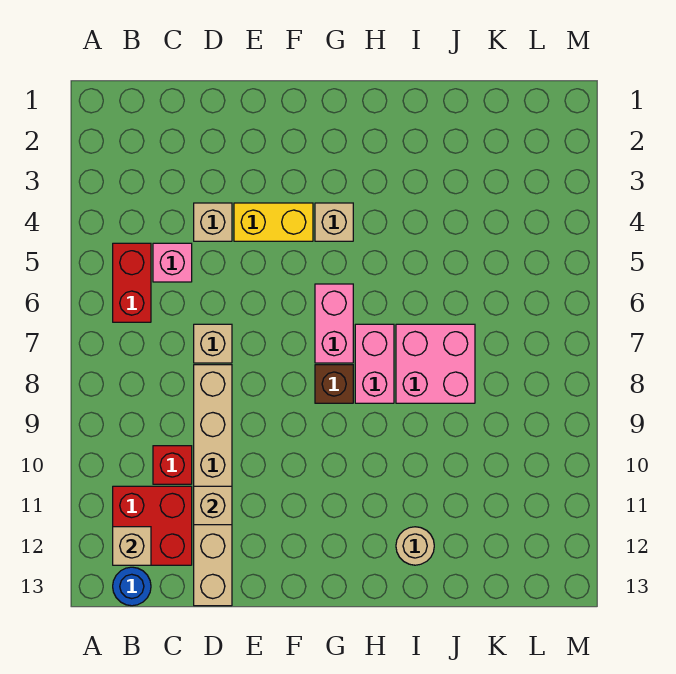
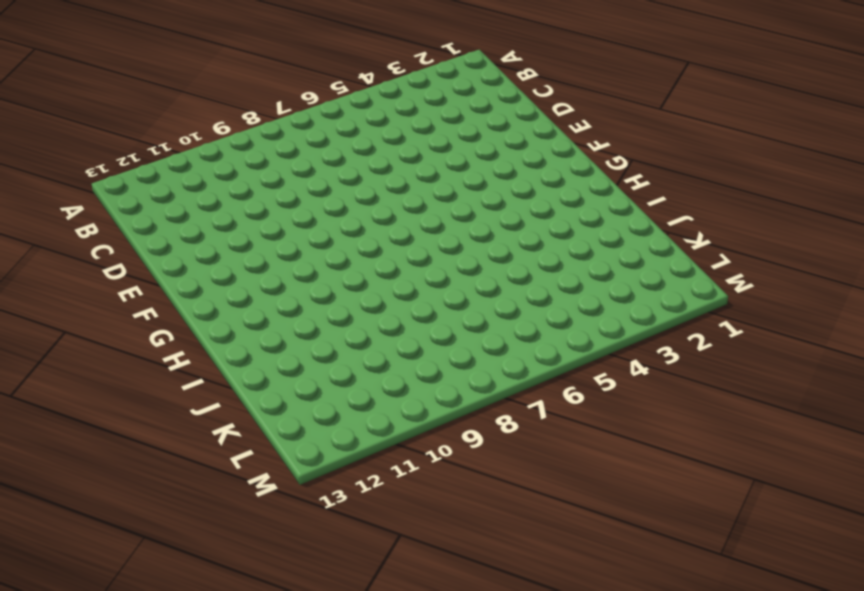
none -> red brick B5:B6 level 1
none -> red brick B11:C12 level 1
none -> blue round brick B13 level 1

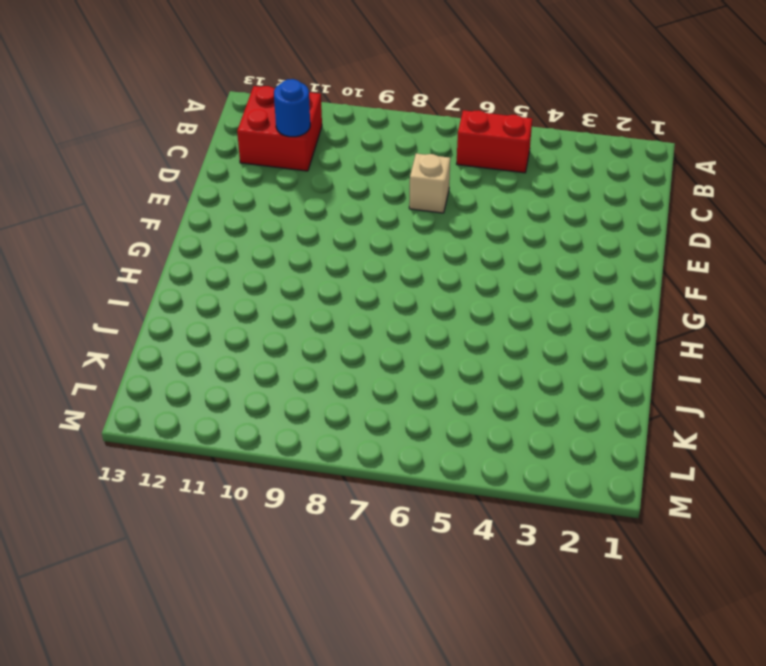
blue round brick C11 level 2 -> blue round brick B13 level 1
none -> pink brick C5 level 1
none -> red brick C10 level 1
none -> tan brick D4 level 1

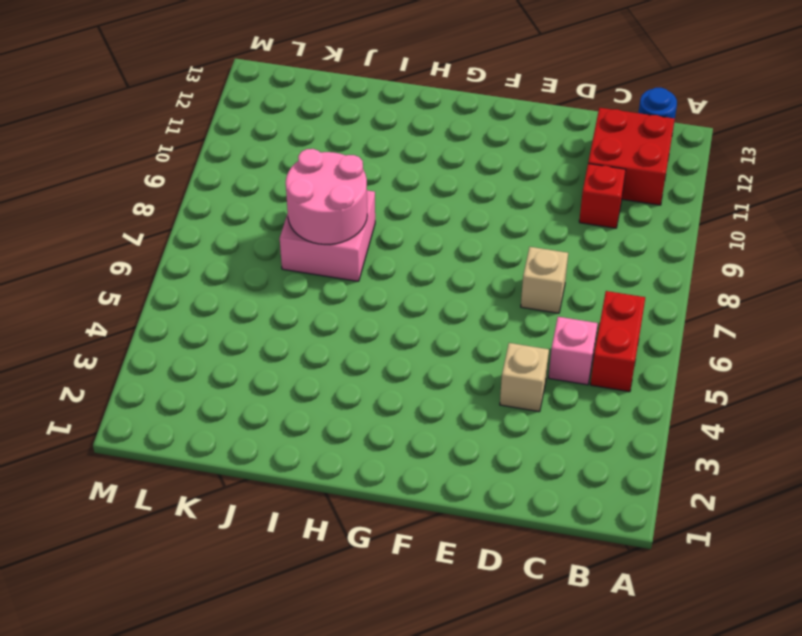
pink round brick I7:J8 level 2 -> none
none -> tan brick D8:D13 level 1
none -> yellow brick E4:F4 level 1
none -> tan brick G4 level 1

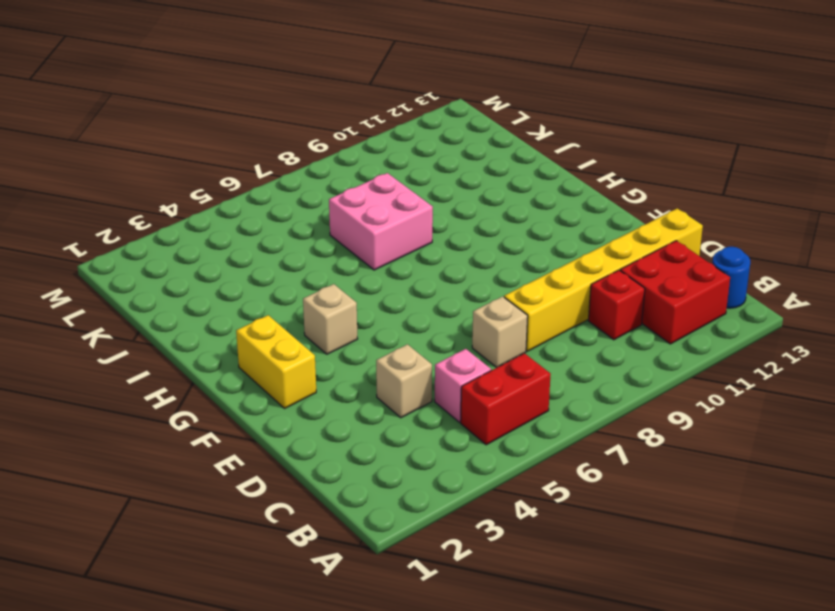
yellow brick D8:D13 level 1 -> tan brick D8:D13 level 1
yellow brick F2:G2 level 1 -> yellow brick E4:F4 level 1
none -> pink brick G6:G7 level 1
none -> brown brick G8 level 1
none -> pink brick H7:H8 level 1

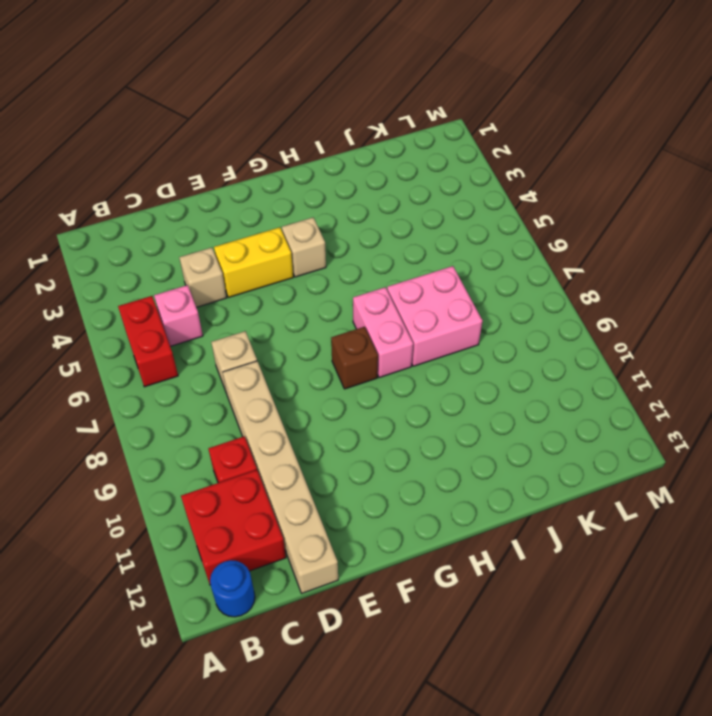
none -> pink brick G6:G7 level 1
none -> tan round brick I12 level 1
none -> tan brick B12 level 2

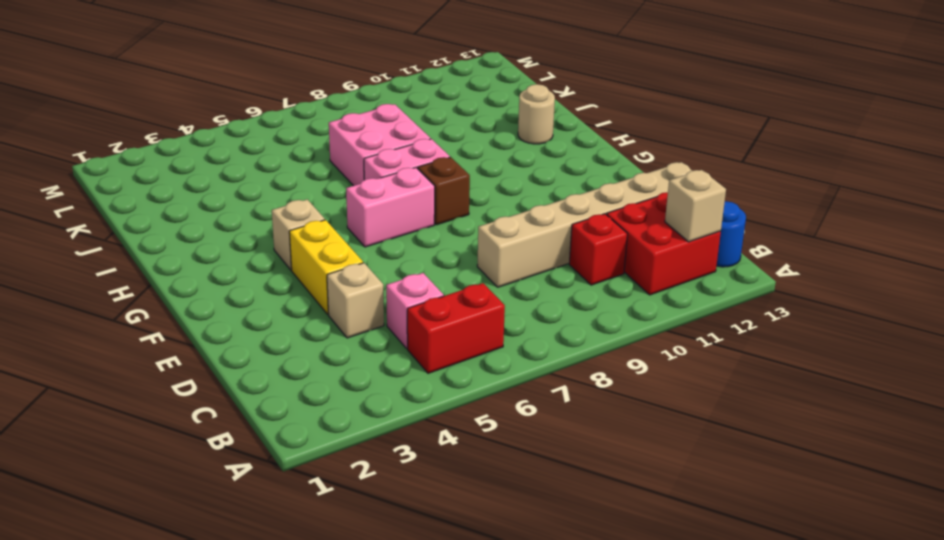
none -> tan brick D7 level 1
none -> tan brick D11 level 2

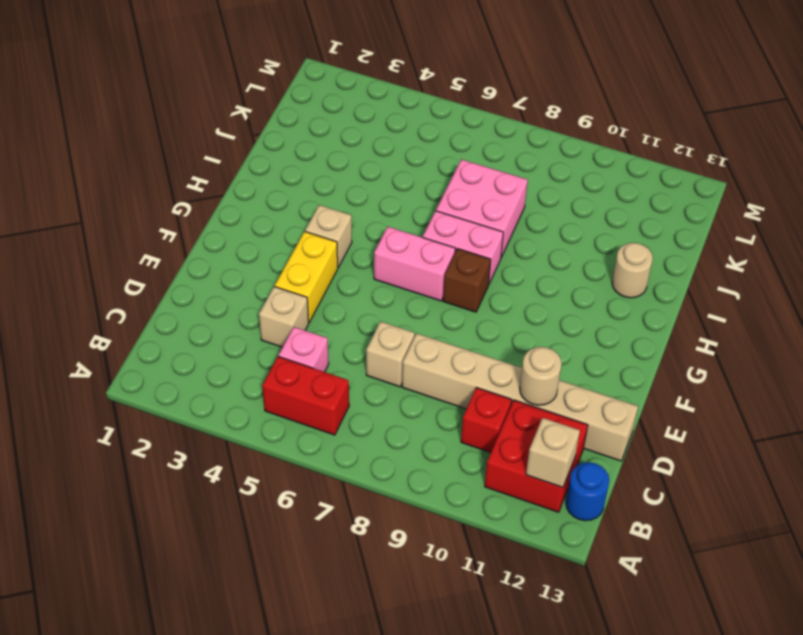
tan round brick D11 level 2 -> tan brick D11 level 2

